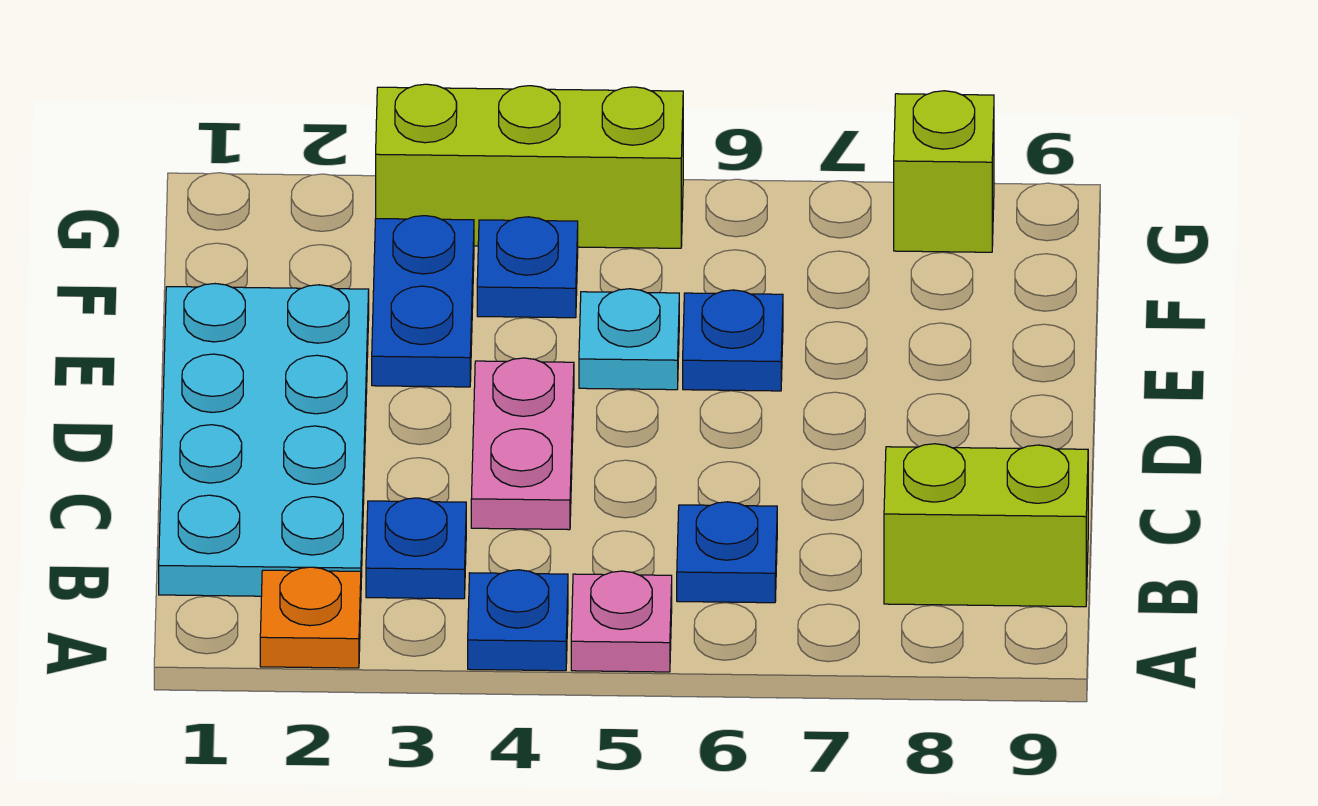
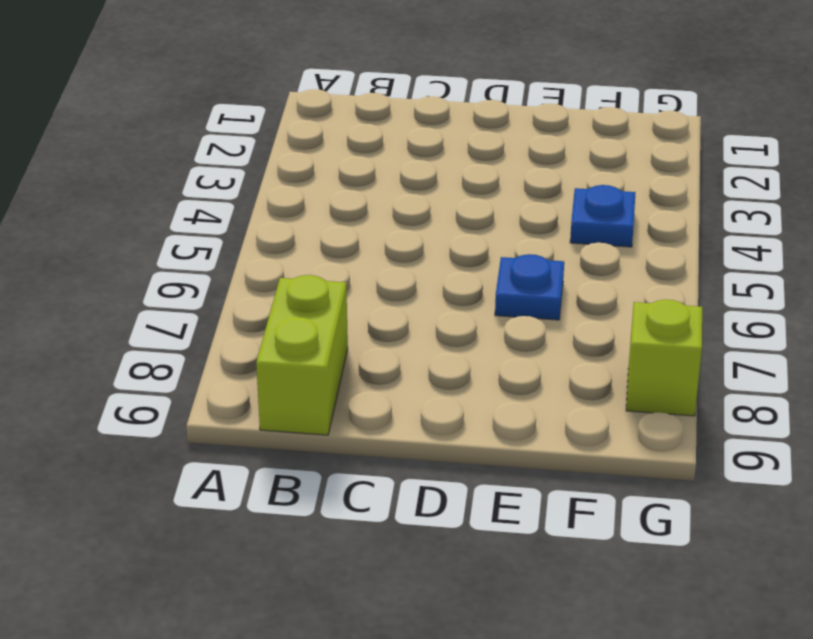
none -> orange plate A2 level 1
none -> blue plate A4 level 1
none -> pink plate A5 level 1

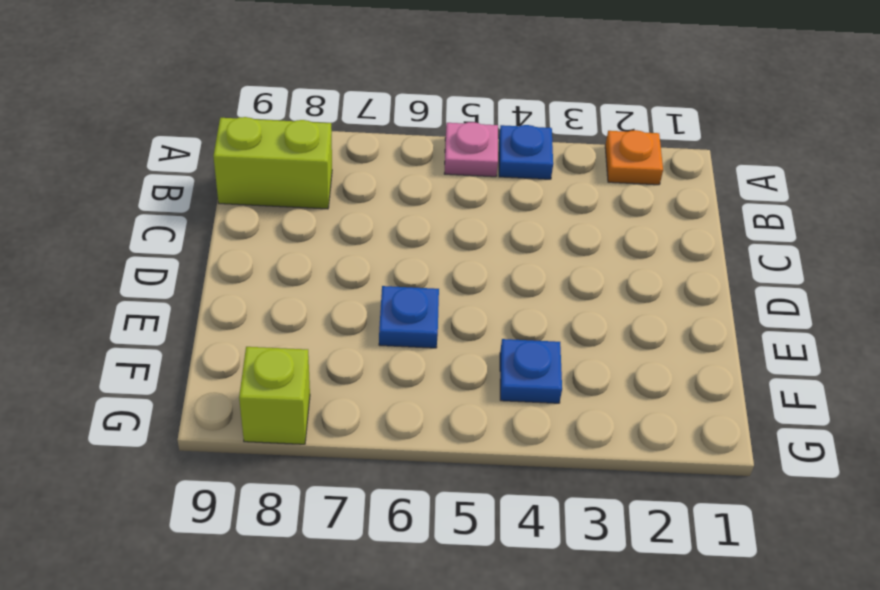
none -> cyan plate B1:E2 level 1
none -> blue plate B3 level 1
none -> blue plate B6 level 1

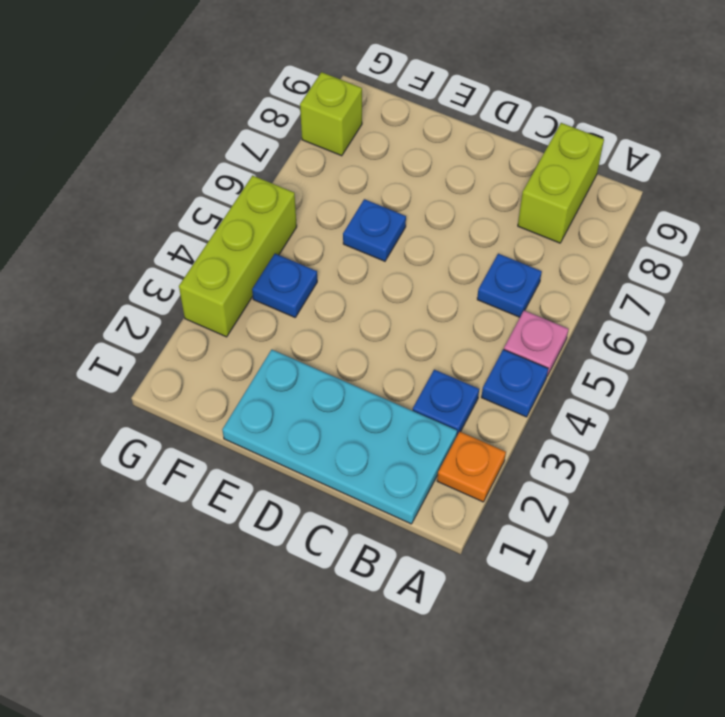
none -> pink plate C4:D4 level 1
none -> blue plate E3:F3 level 1
none -> cyan plate E5 level 1

